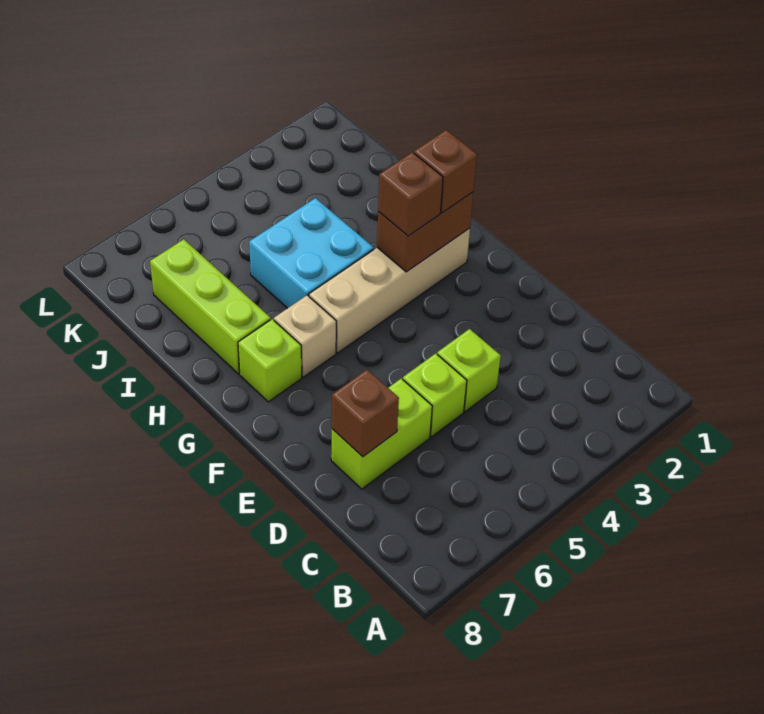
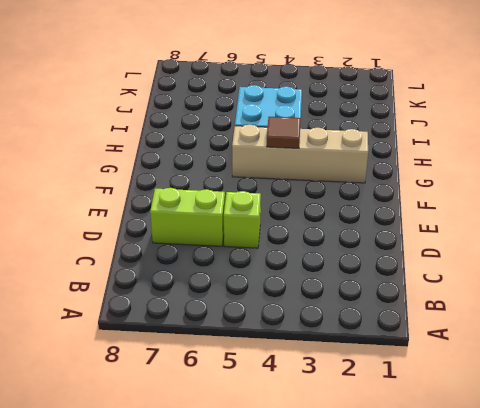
brown tile G4 level 2 -> none
none -> lime brick D4 level 1
none -> tan brick G6 level 1
none -> lime brick G7 level 1

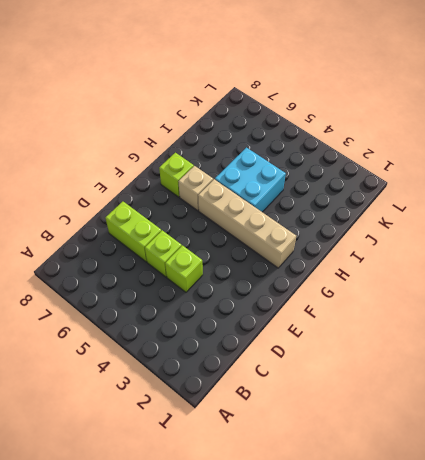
none -> lime brick H7:J7 level 1
none -> brown brick D7 level 2
none -> brown brick G2:G3 level 2

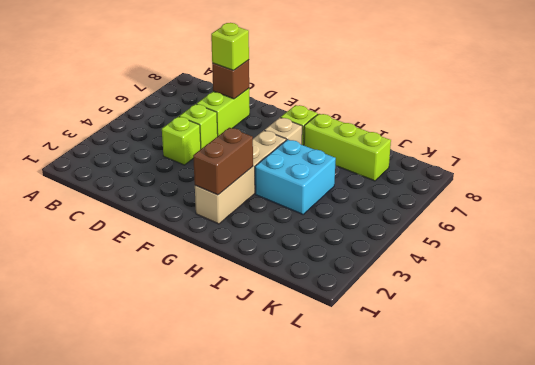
lime brick D7 level 3 -> none
none -> brown brick G2 level 3
none -> brown brick G3 level 3

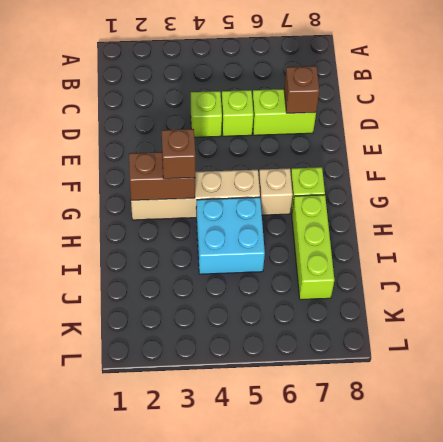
none -> brown brick G2 level 3

